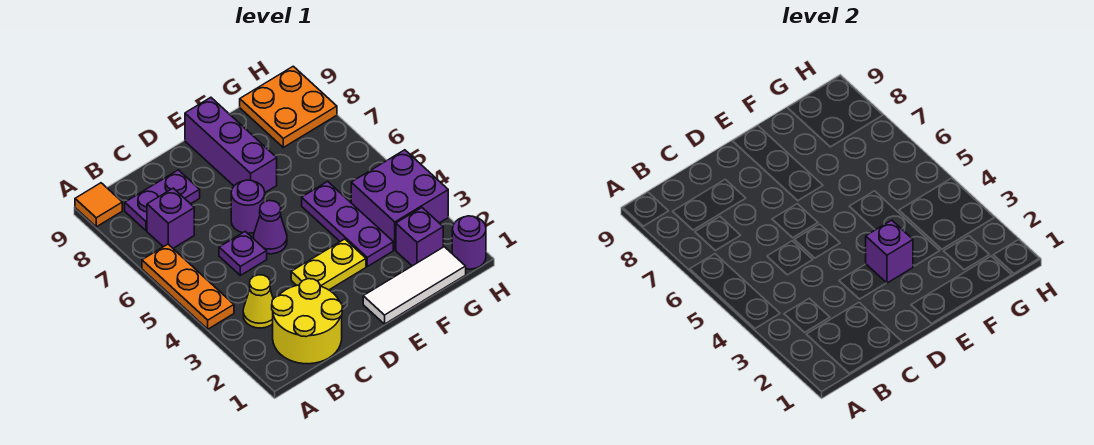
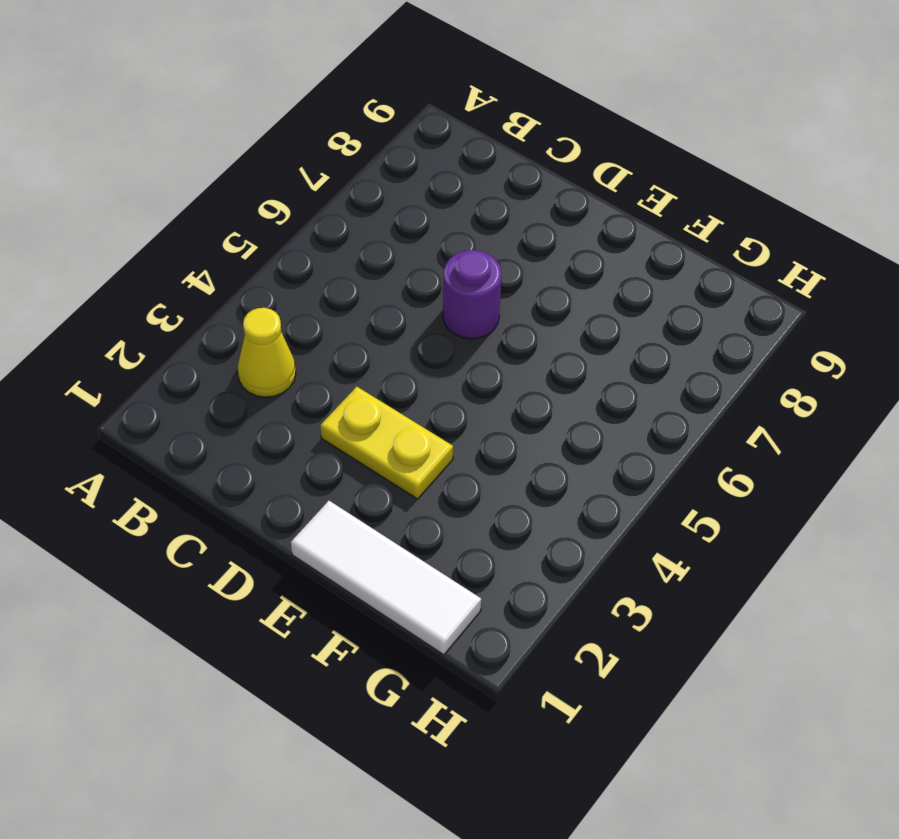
none -> orange plate A4:A6 level 1
none -> orange tile A9 level 1
none -> yellow round brick B1:C2 level 1

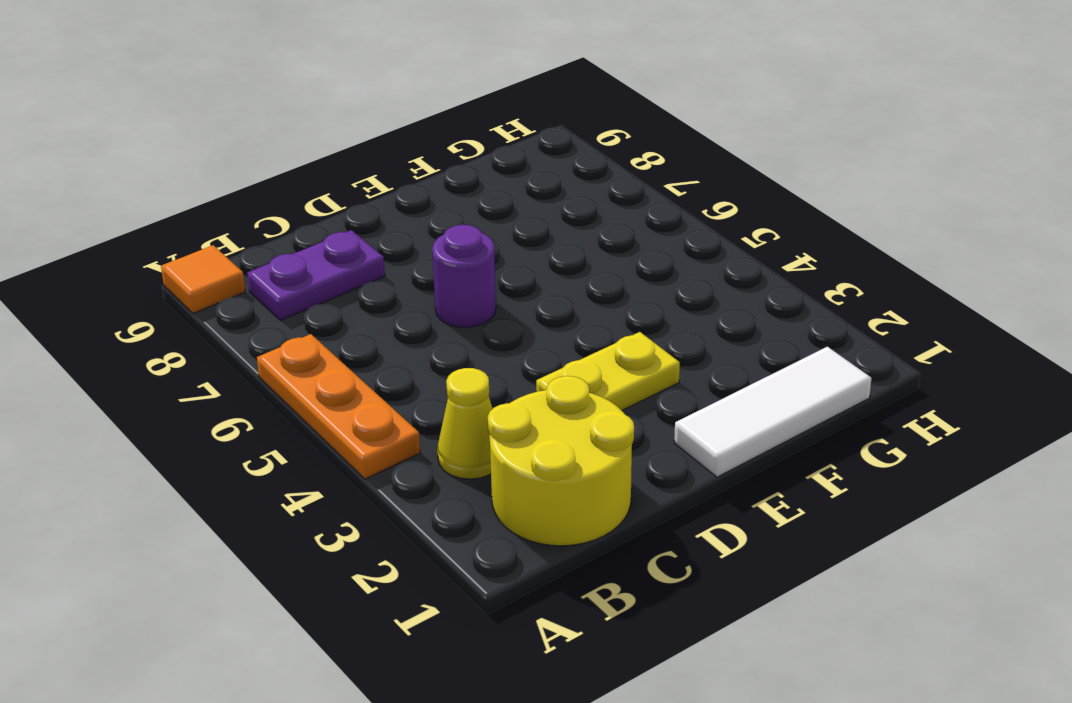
none -> purple brick B7 level 1
none -> purple plate C5 level 1
none -> purple cone D5 level 1

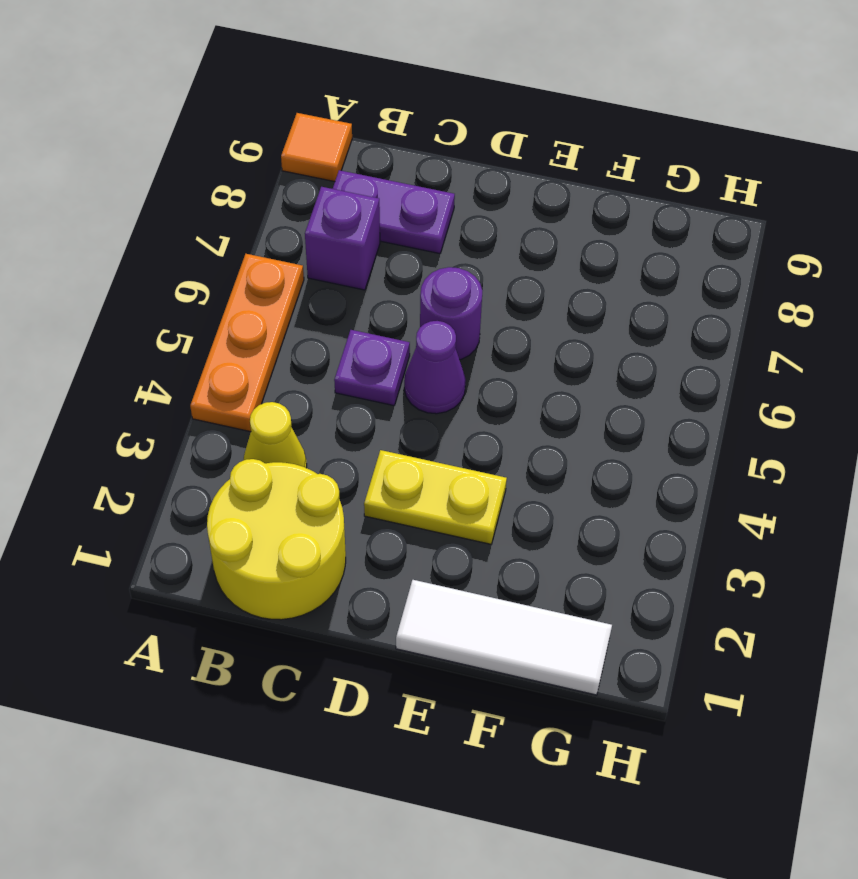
none -> purple brick E7:E9 level 1
none -> purple plate F3:F5 level 1
none -> purple brick G2 level 1

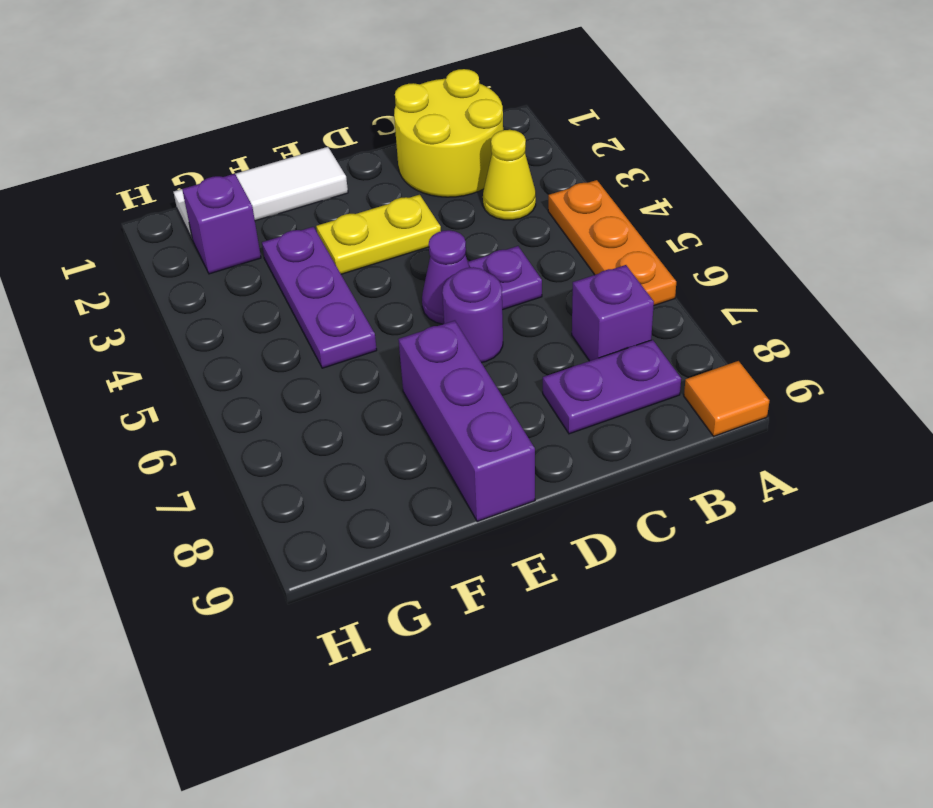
none -> purple brick G3:H4 level 1
none -> orange plate G8:H9 level 1
none -> purple round brick H1 level 1

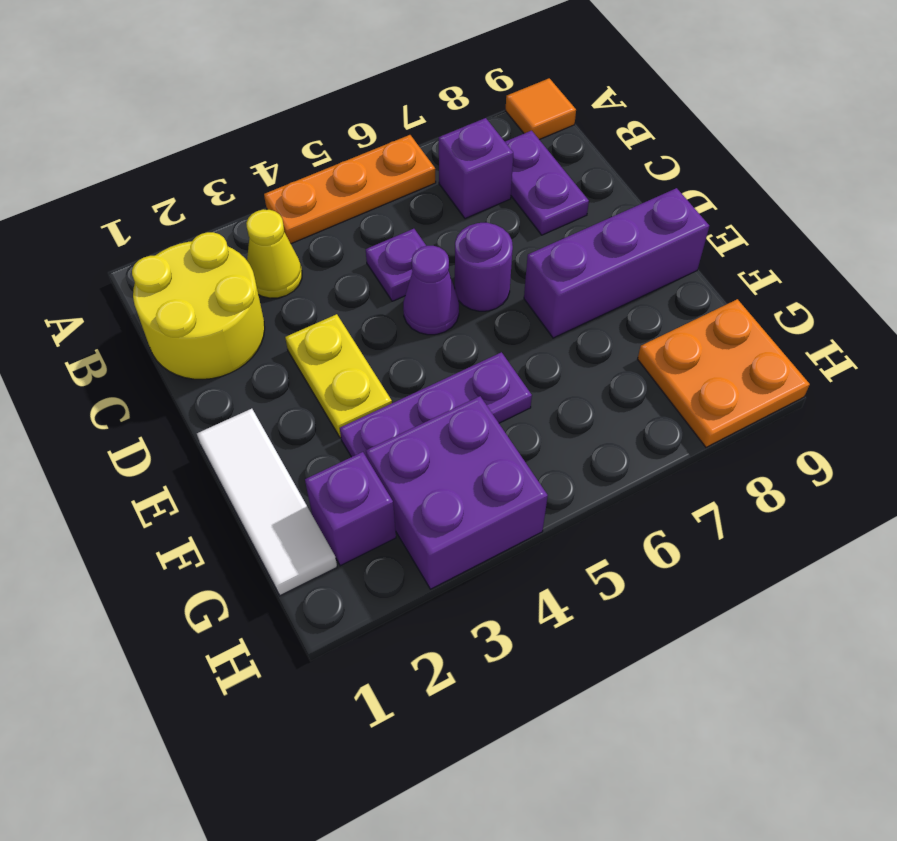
none -> purple round brick H1 level 1
none -> purple brick E3 level 2

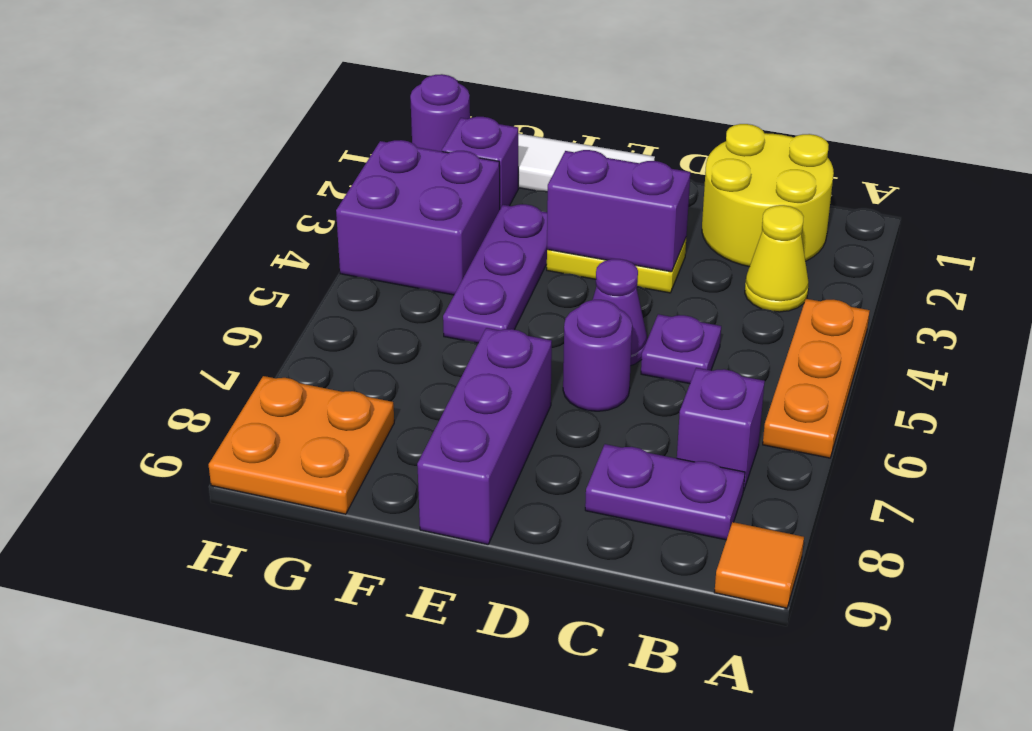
purple brick D3:E3 level 2 -> purple brick E3 level 2

